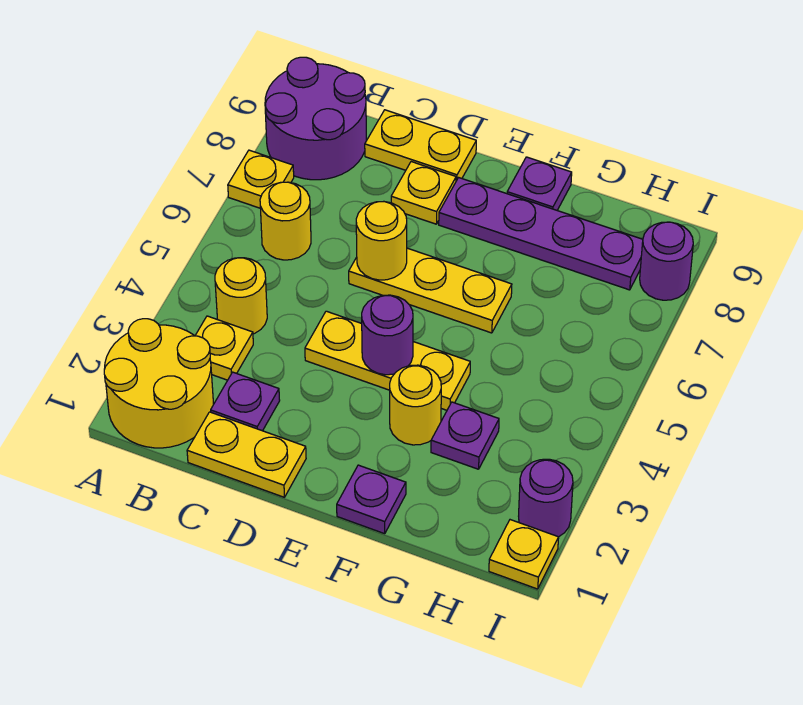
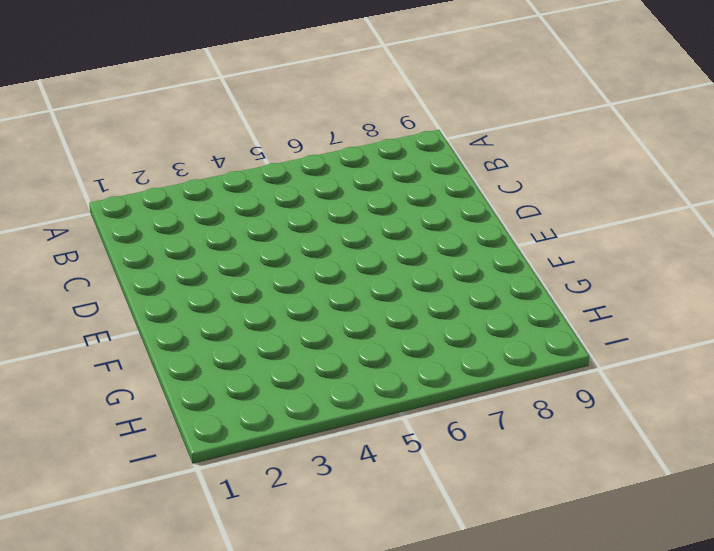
none -> yellow round brick A1:B2 level 1
none -> yellow plate A7 level 1
none -> purple round brick A8:B9 level 1

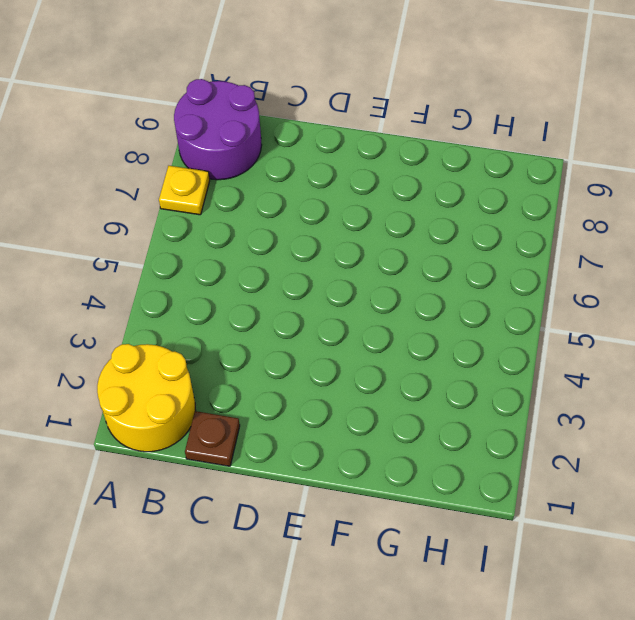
brown plate C1 level 1 -> yellow plate C1:D1 level 1
none -> yellow plate B3 level 1
none -> yellow round brick B4 level 1
none -> yellow round brick B6 level 1

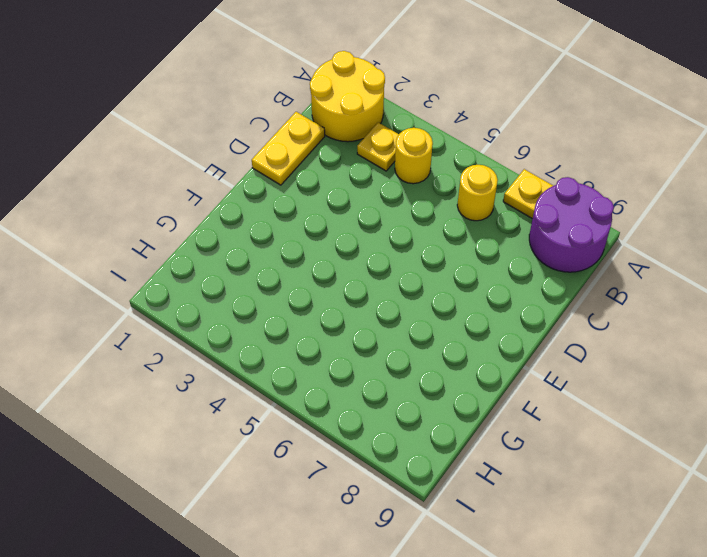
none -> purple plate C2 level 1
none -> yellow plate C9:D9 level 1
none -> yellow plate D4:F4 level 1

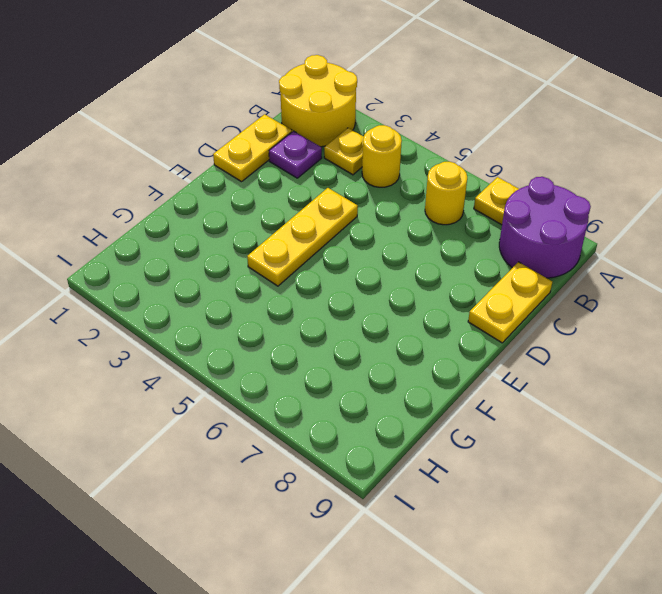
none -> yellow plate D6:F6 level 1
none -> yellow plate D8 level 1
none -> purple plate E8:H8 level 1

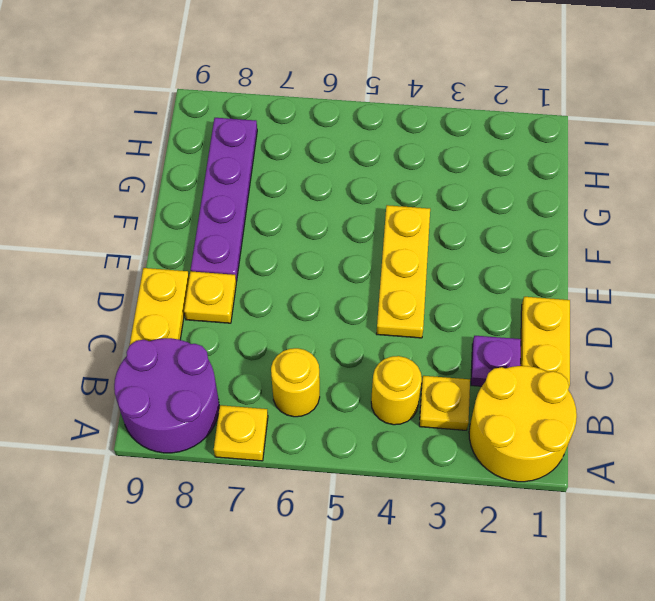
none -> yellow plate D6:F6 level 1
none -> purple plate F1 level 1
none -> yellow round brick F3 level 1

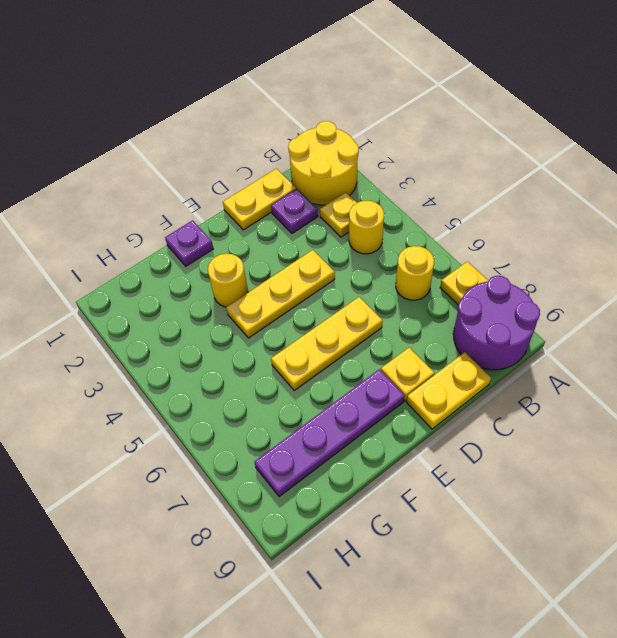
none -> purple plate F9 level 1
none -> purple plate G3 level 1
none -> yellow plate I1 level 1

